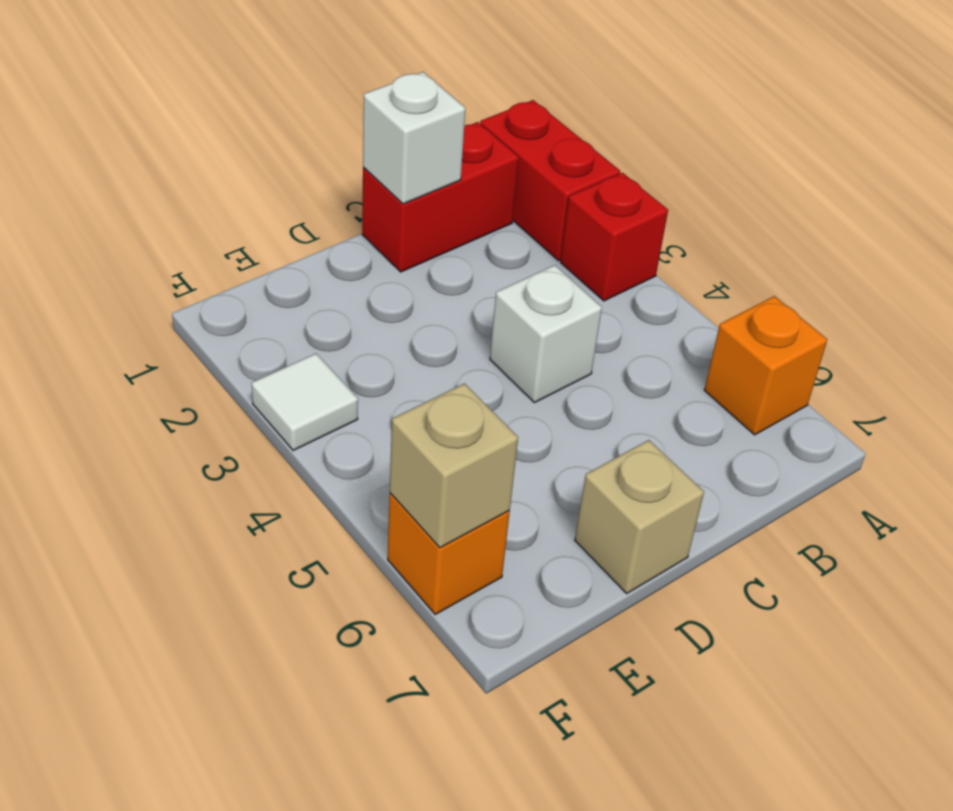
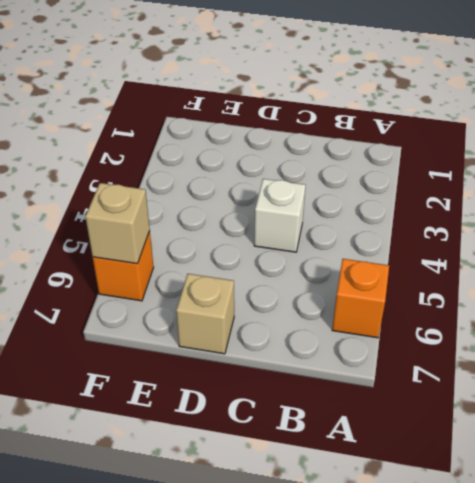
none -> red brick A1:A2 level 1
none -> red brick A3 level 1

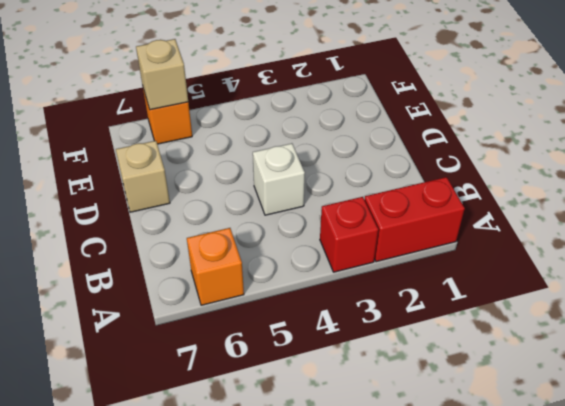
none -> red brick B1:C1 level 1
none -> white tile F3 level 1

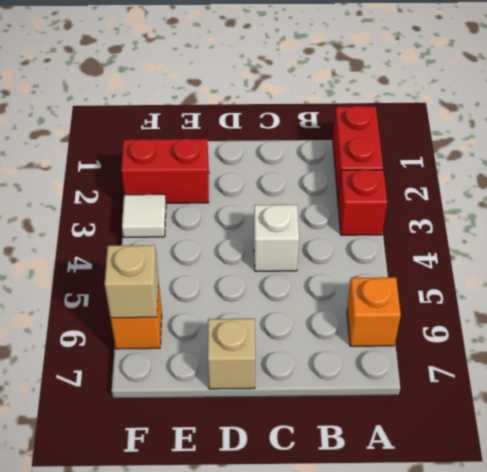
red brick E2:F2 level 1 -> red brick B1:C1 level 1
none -> white brick C1 level 2

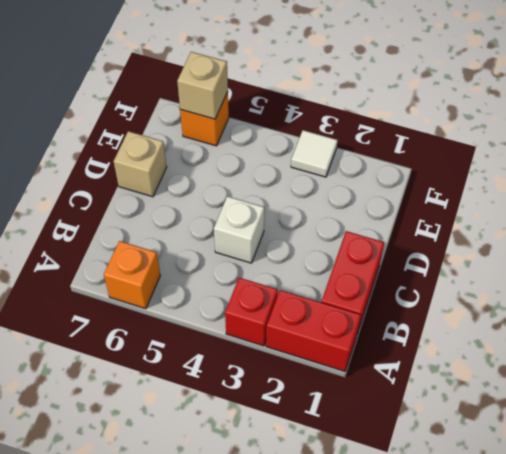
none -> white brick C1 level 2

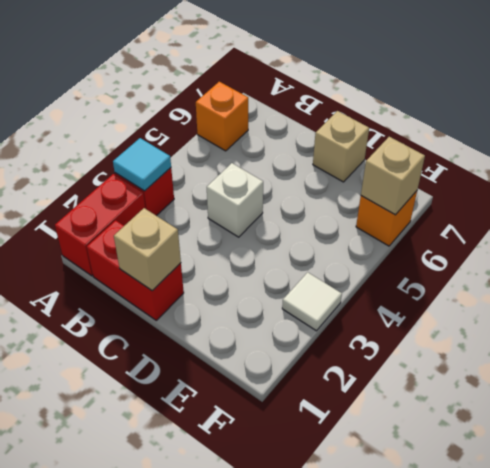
cyan tile A3 level 2 -> none
tan brick C1 level 2 -> white brick C1 level 2

